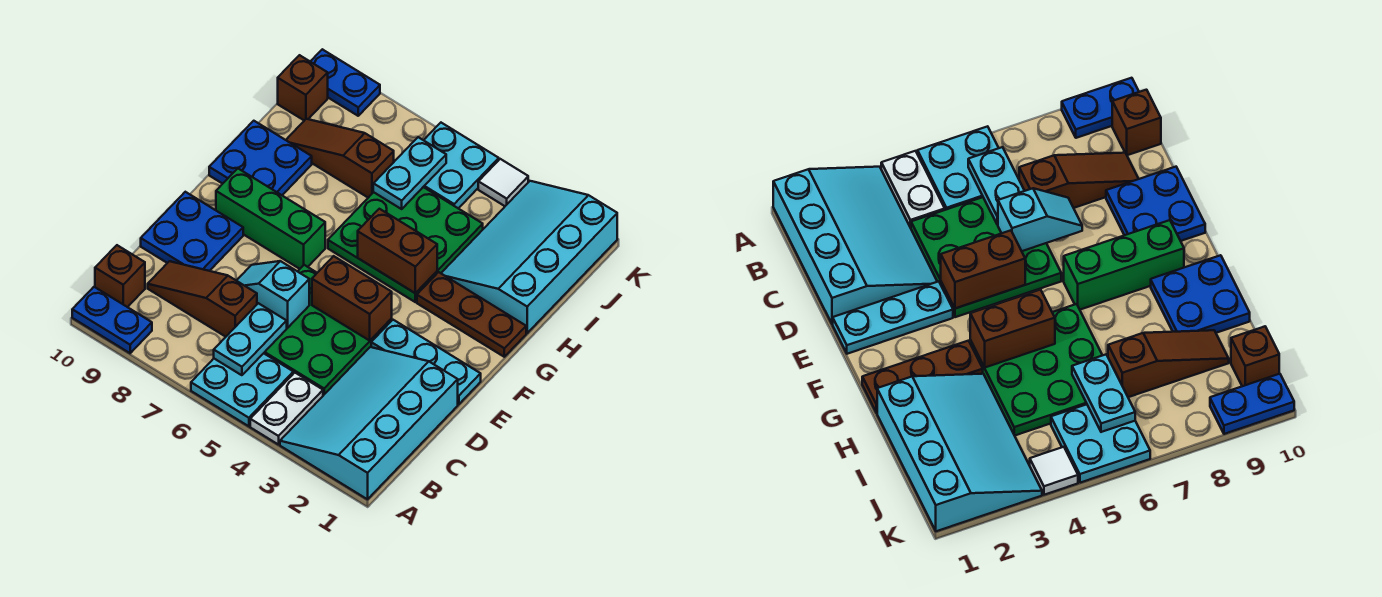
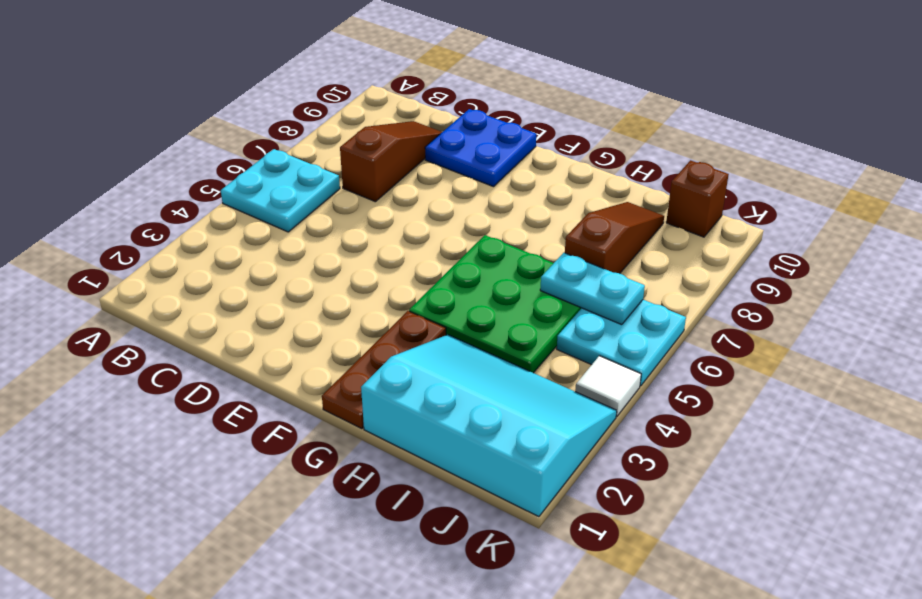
none -> cyan slope A1:D3 level 1 top 1
none -> white plate A4:B4 level 1
none -> blue plate A9:A10 level 1

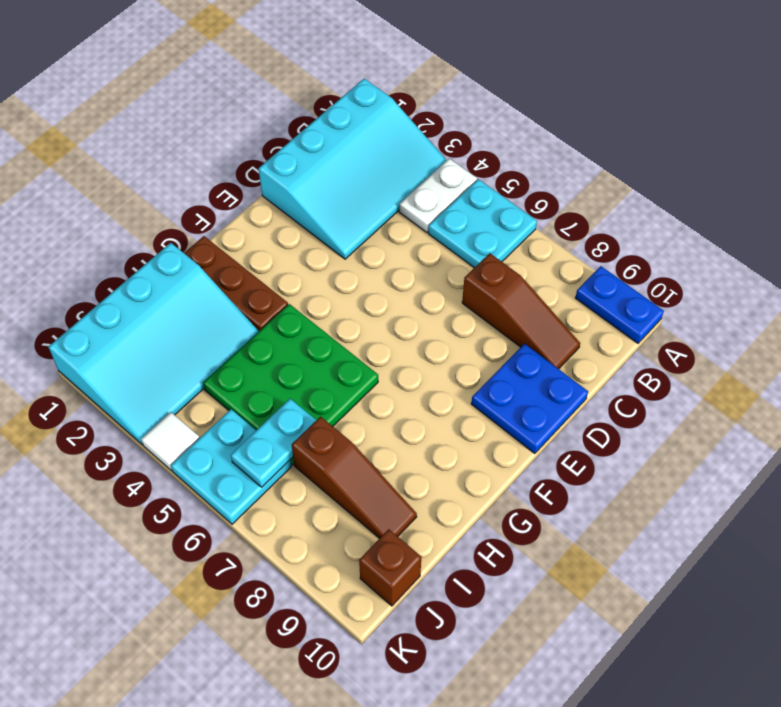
none -> brown brick B10 level 1
none -> green plate C4:E6 level 1
none -> cyan plate E1:E3 level 1

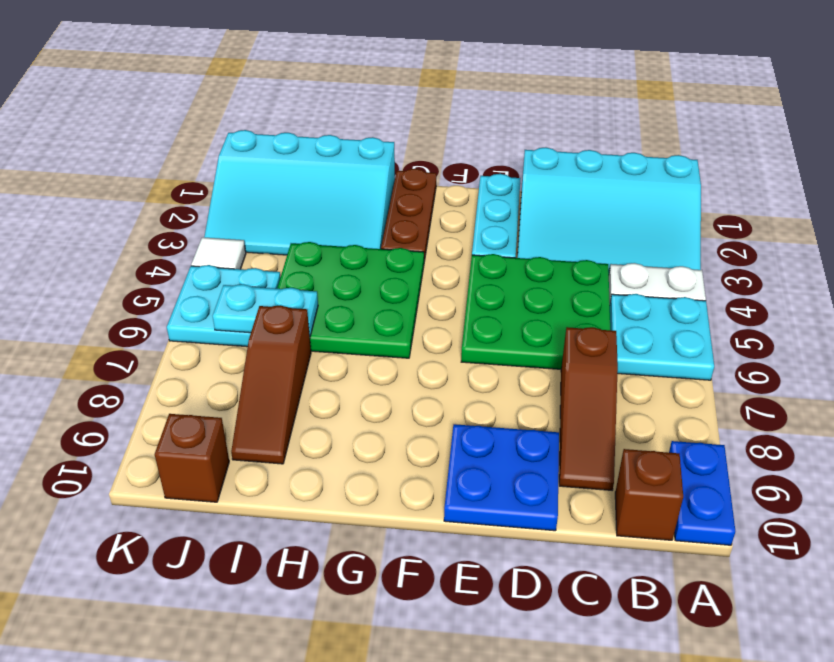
none -> green brick F7:F9 level 1
none -> blue plate G9:H10 level 1
none -> blue plate K9:K10 level 1

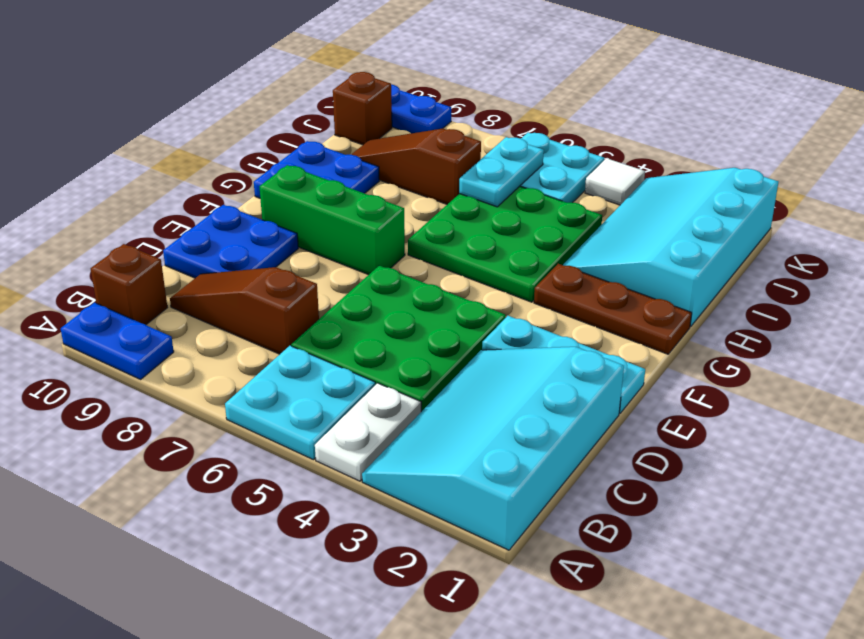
none -> cyan plate B6:C6 level 2
none -> cyan slope D6:D7 level 2 top 6
none -> brown brick E4:E5 level 2

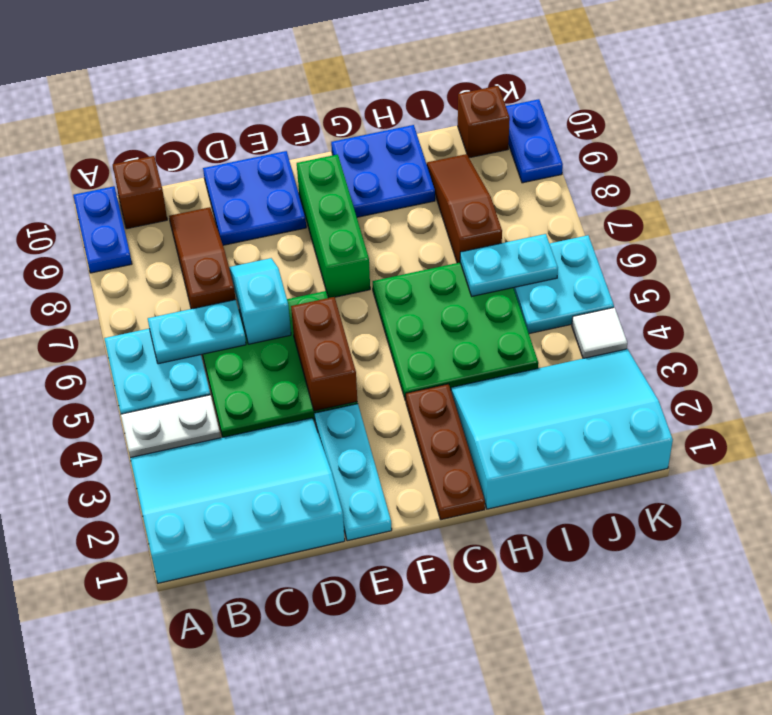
none -> brown brick G4:G5 level 2

